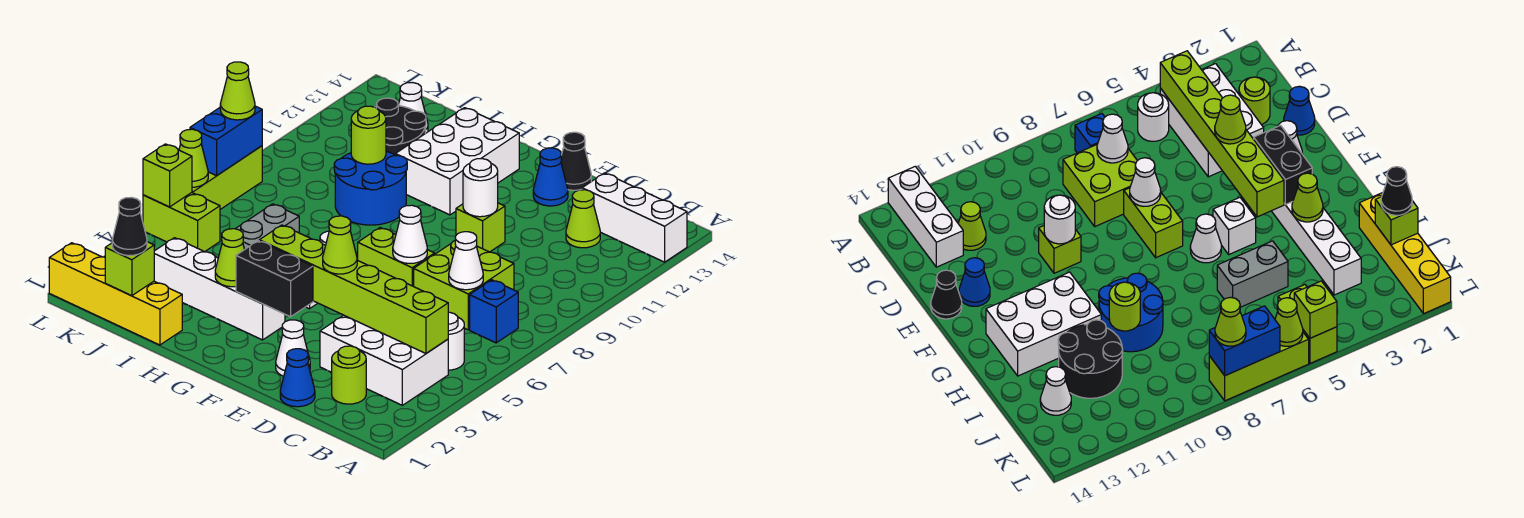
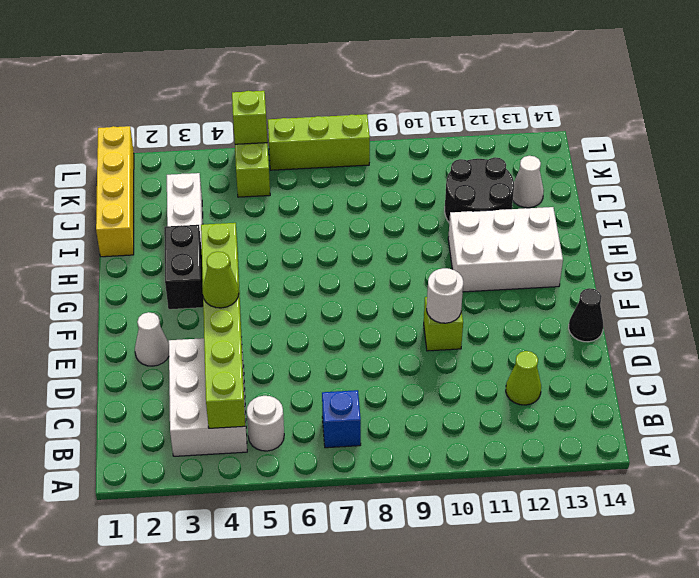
none -> white brick A13:C13 level 1
none -> lime round brick C2 level 1
none -> lime brick C7:D8 level 1
none -> blue cone D1 level 1

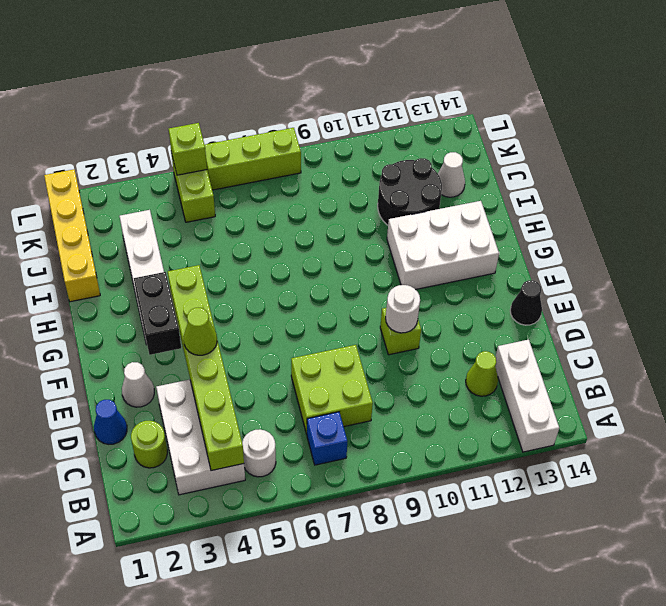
none -> lime brick E7:F7 level 1
none -> blue cone E13 level 1
none -> white brick G5 level 1
none -> white cone G6 level 1

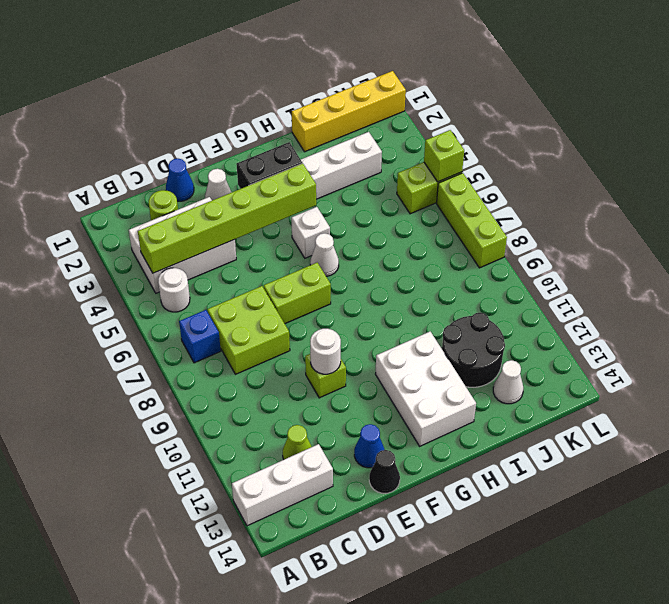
none -> blue round brick H9:I10 level 1
none -> grey brick I5:I6 level 1
none -> white cone C7 level 2
none -> white cone E7 level 2

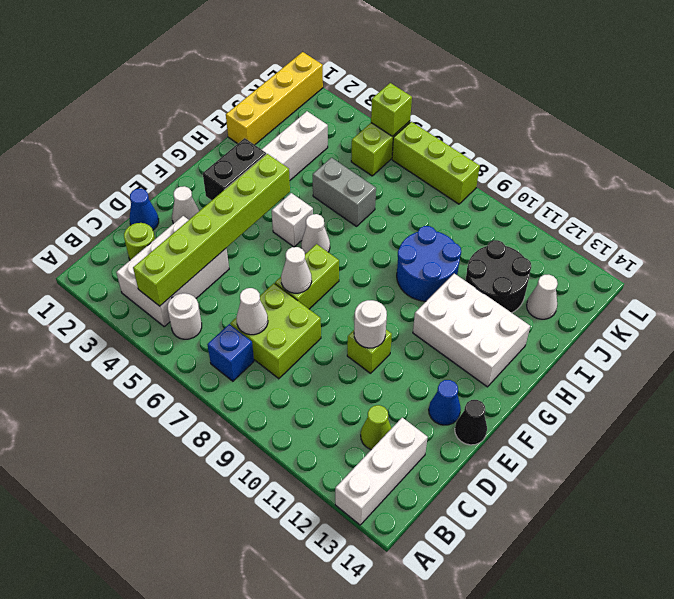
none -> lime cone H3 level 2
none -> lime round brick I10 level 2
none -> lime brick J1 level 2
none -> lime cone L6 level 2

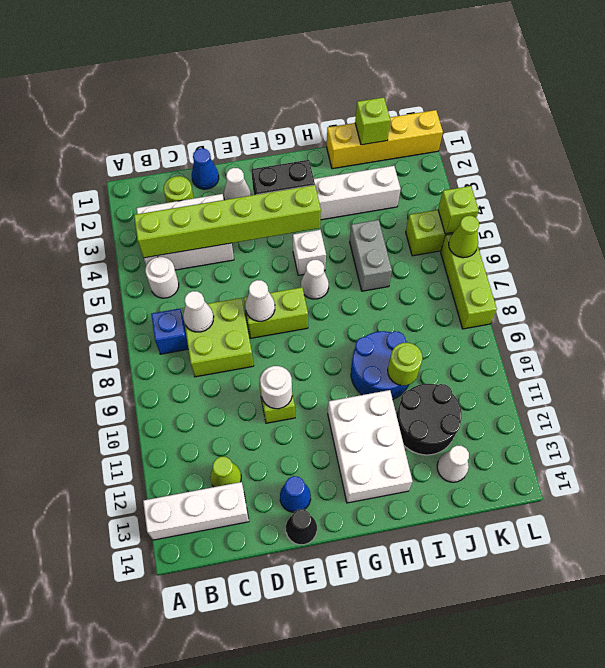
none -> lime cone H3 level 2
none -> blue brick L7:L8 level 2
none -> lime cone E4 level 3
none -> black cone J1 level 3

